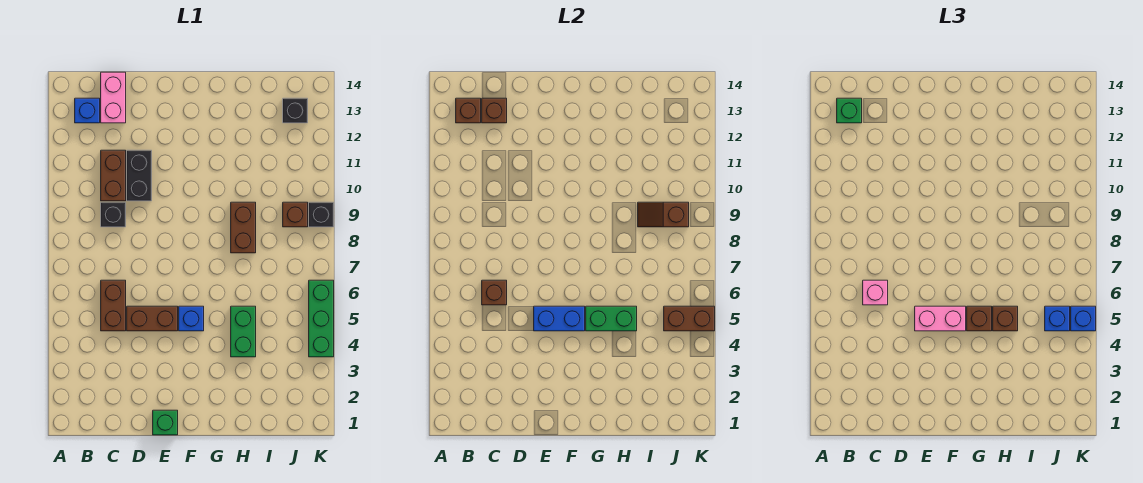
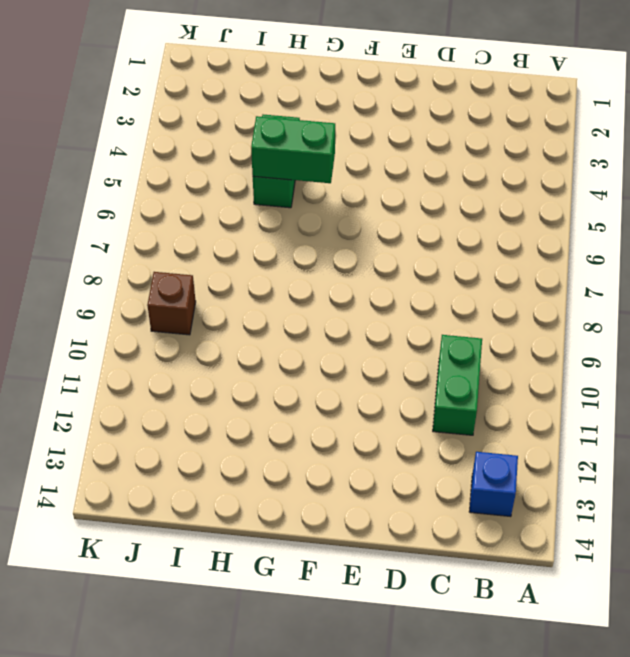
green brick C10:C11 level 1 -> brown brick C10:C11 level 1
none -> brown brick C5:C6 level 1
none -> black brick C9 level 1
none -> pink brick C13:C14 level 1

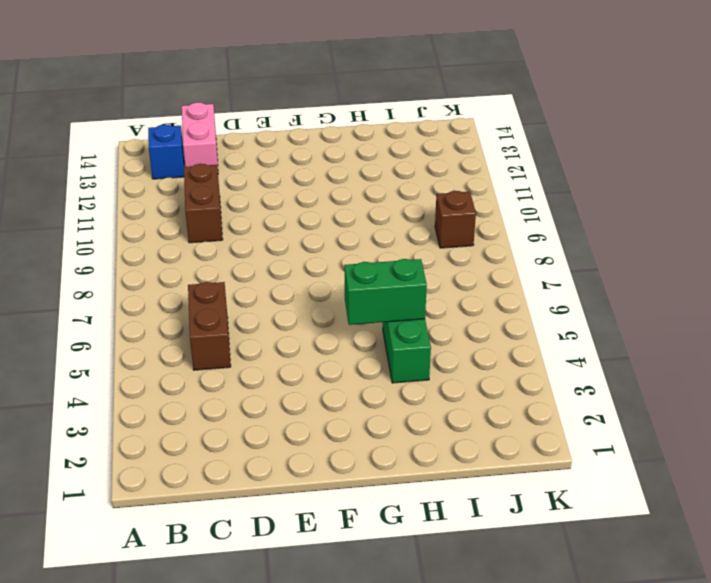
none -> black brick C9 level 1
none -> brown brick D5:E5 level 1
none -> black brick D10:D11 level 1

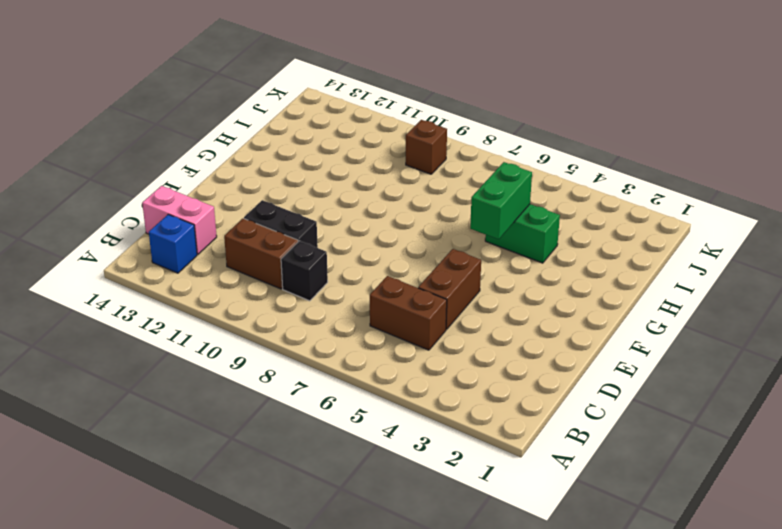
none -> green brick E1 level 1
none -> blue brick F5 level 1
none -> brown brick H8:H9 level 1

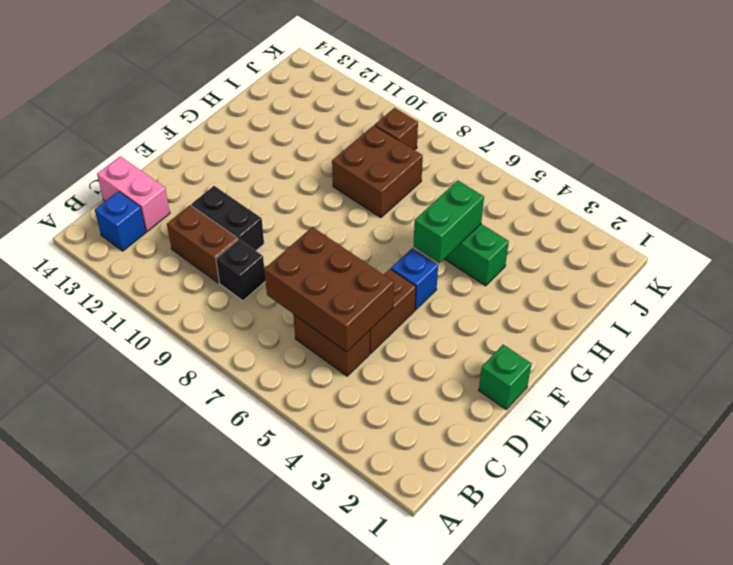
brown brick C5:D7 level 2 -> brown brick C6 level 2
brown brick H8:I9 level 1 -> brown brick H8:H9 level 1
none -> black brick J13 level 1
none -> green brick K4:K6 level 1
none -> black brick K9 level 1

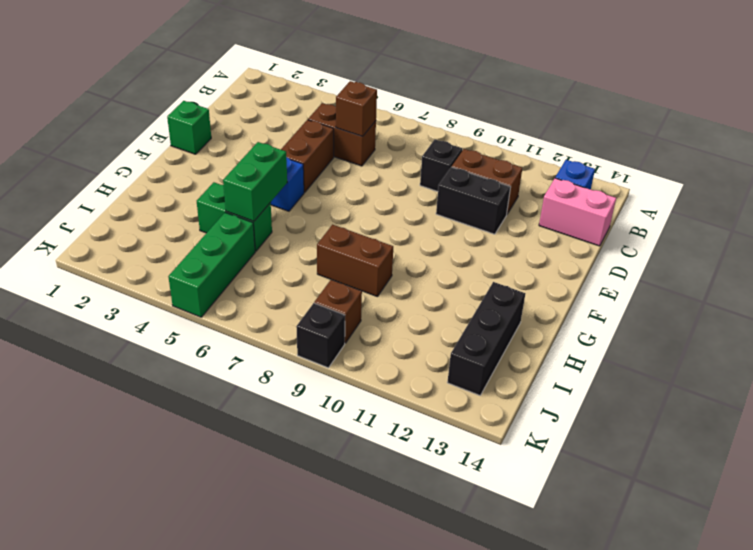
black brick H13:J13 level 1 -> black brick J13 level 1
green brick I5:K5 level 1 -> green brick K4:K6 level 1
none -> brown brick B13 level 2
none -> brown brick C13 level 2
none -> blue brick E5:F5 level 2

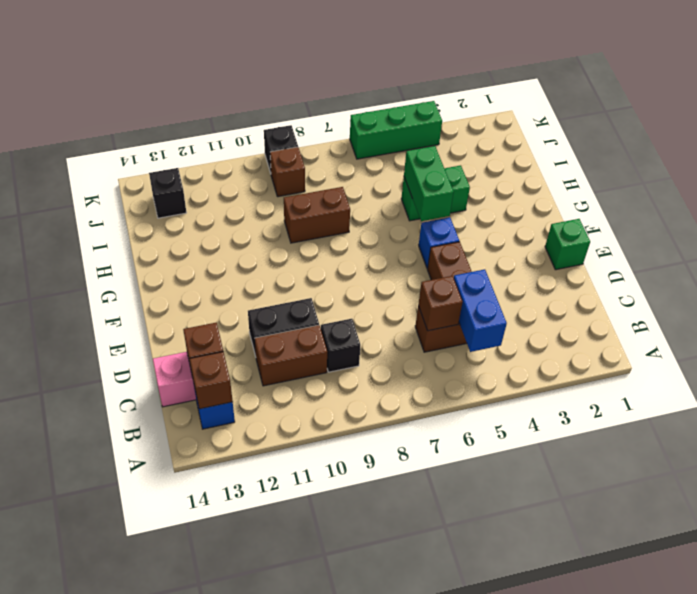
blue brick B5:C5 level 2 -> blue brick E5:F5 level 2
none -> brown slope I9:J9 level 2 top J
none -> brown brick J5:K5 level 2
none -> green brick B13 level 3

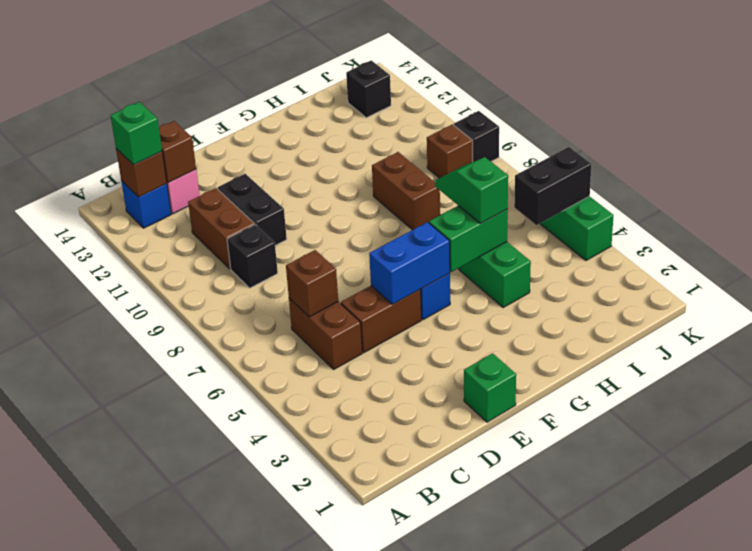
green slope H5:H6 level 3 top 5 -> brown brick H5 level 3
black brick J5:K5 level 2 -> brown brick J5:K5 level 2
none -> brown slope I9:J9 level 2 top J
none -> pink brick C6 level 3
none -> pink brick E5:F5 level 3

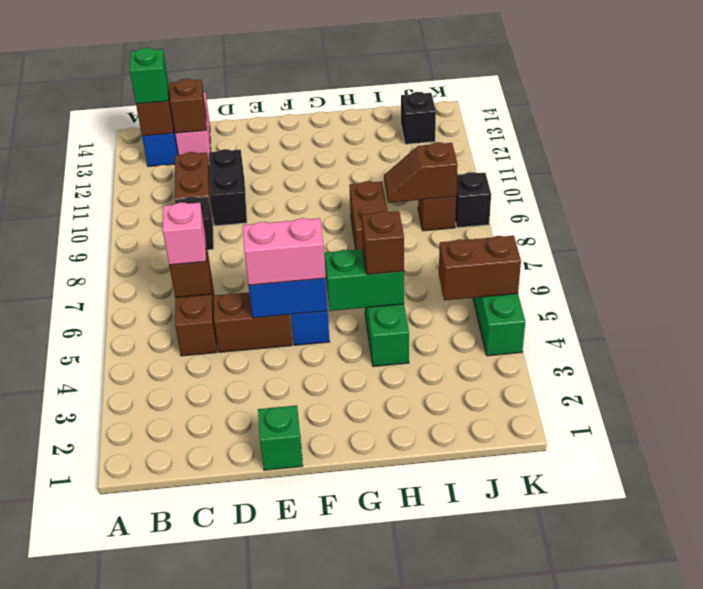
none -> brown brick G5 level 3
none -> blue brick J5 level 3
none -> blue brick K5 level 3

